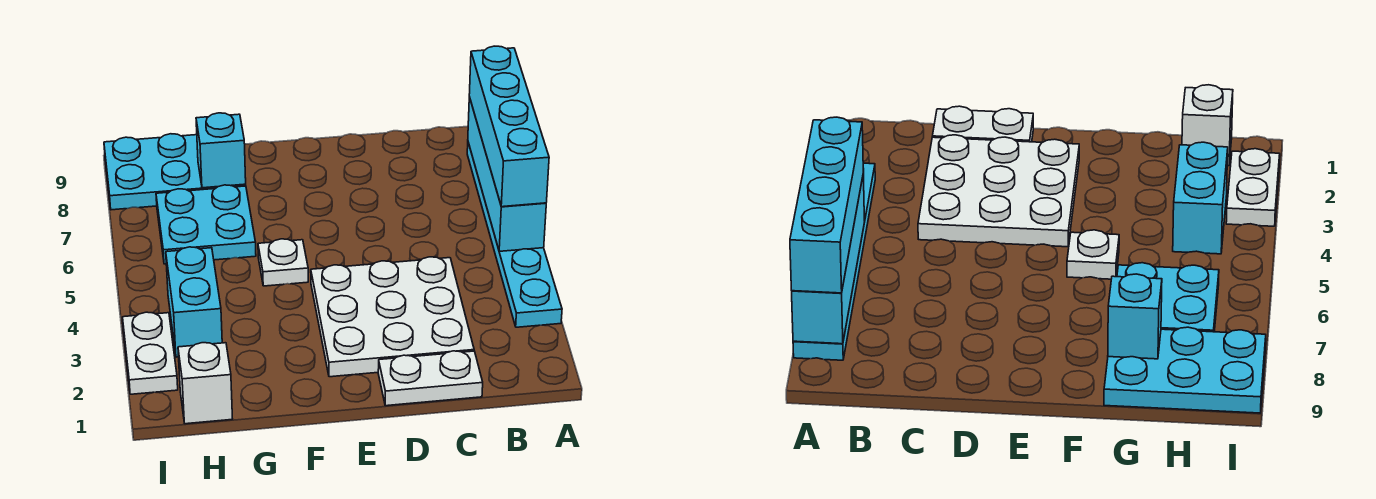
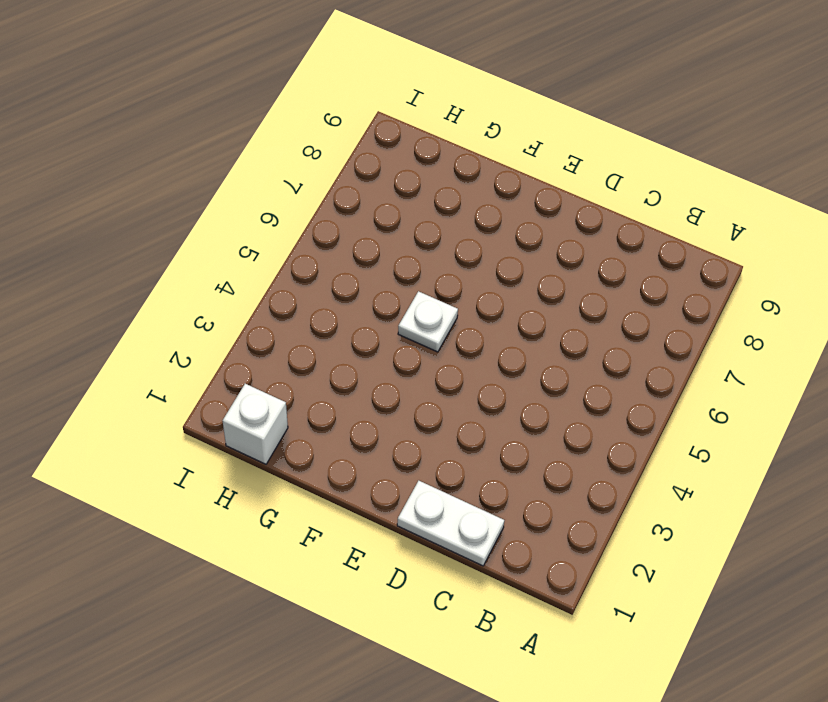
none -> cyan plate A3:A8 level 1
none -> white plate C2:E4 level 1
none -> cyan plate G6:H7 level 1

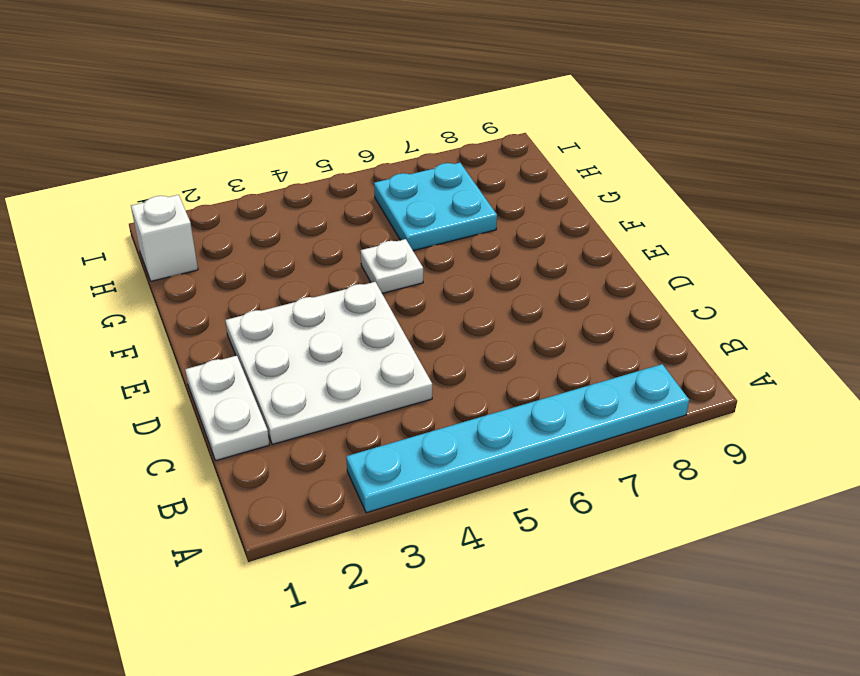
none -> cyan plate G8:I9 level 1
none -> cyan brick H3:H4 level 1
none -> white plate I2:I3 level 1

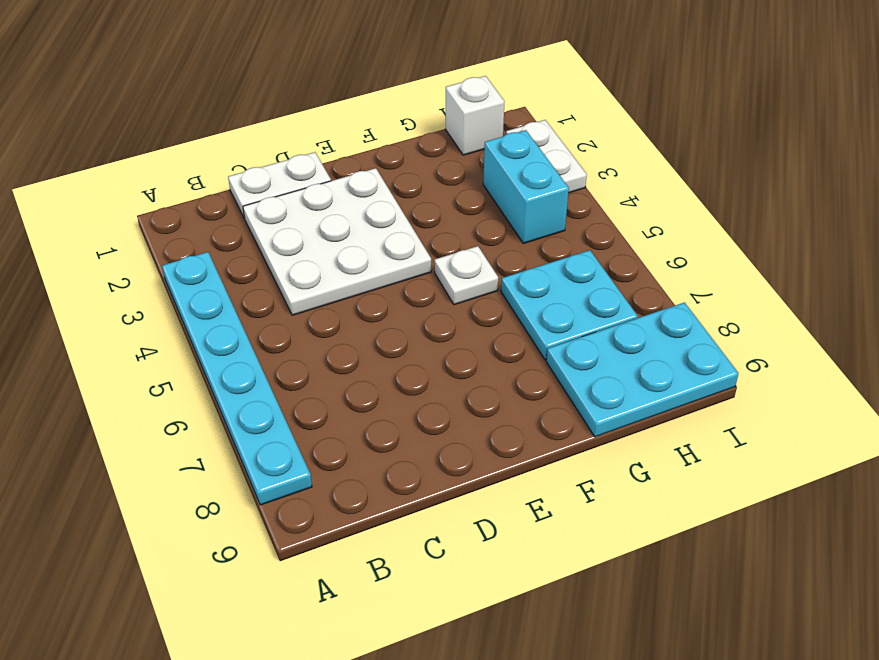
none -> cyan brick A5:A8 level 2
none -> cyan brick G8 level 2
none -> cyan brick A5:A8 level 3

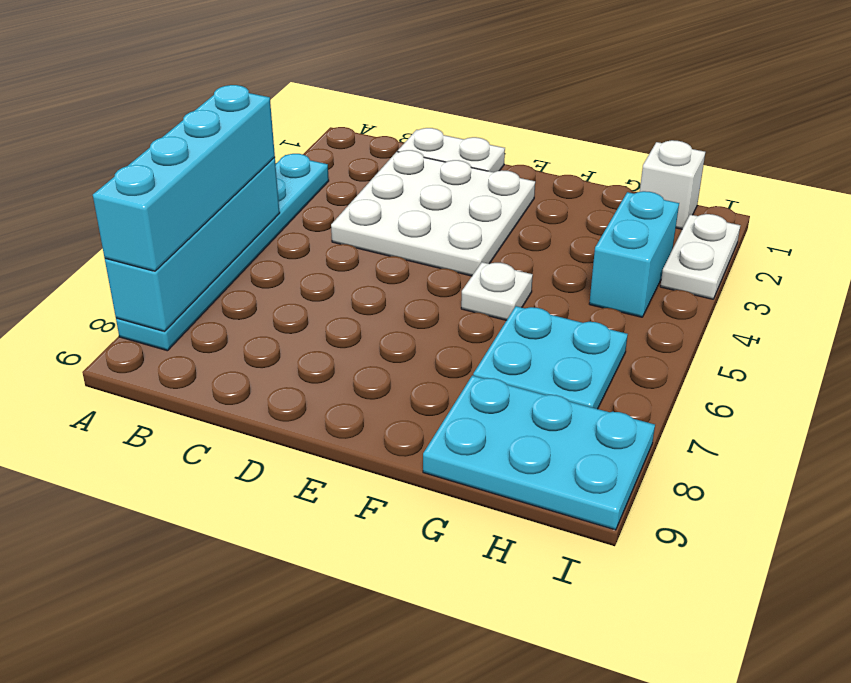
none -> cyan brick G8 level 2

